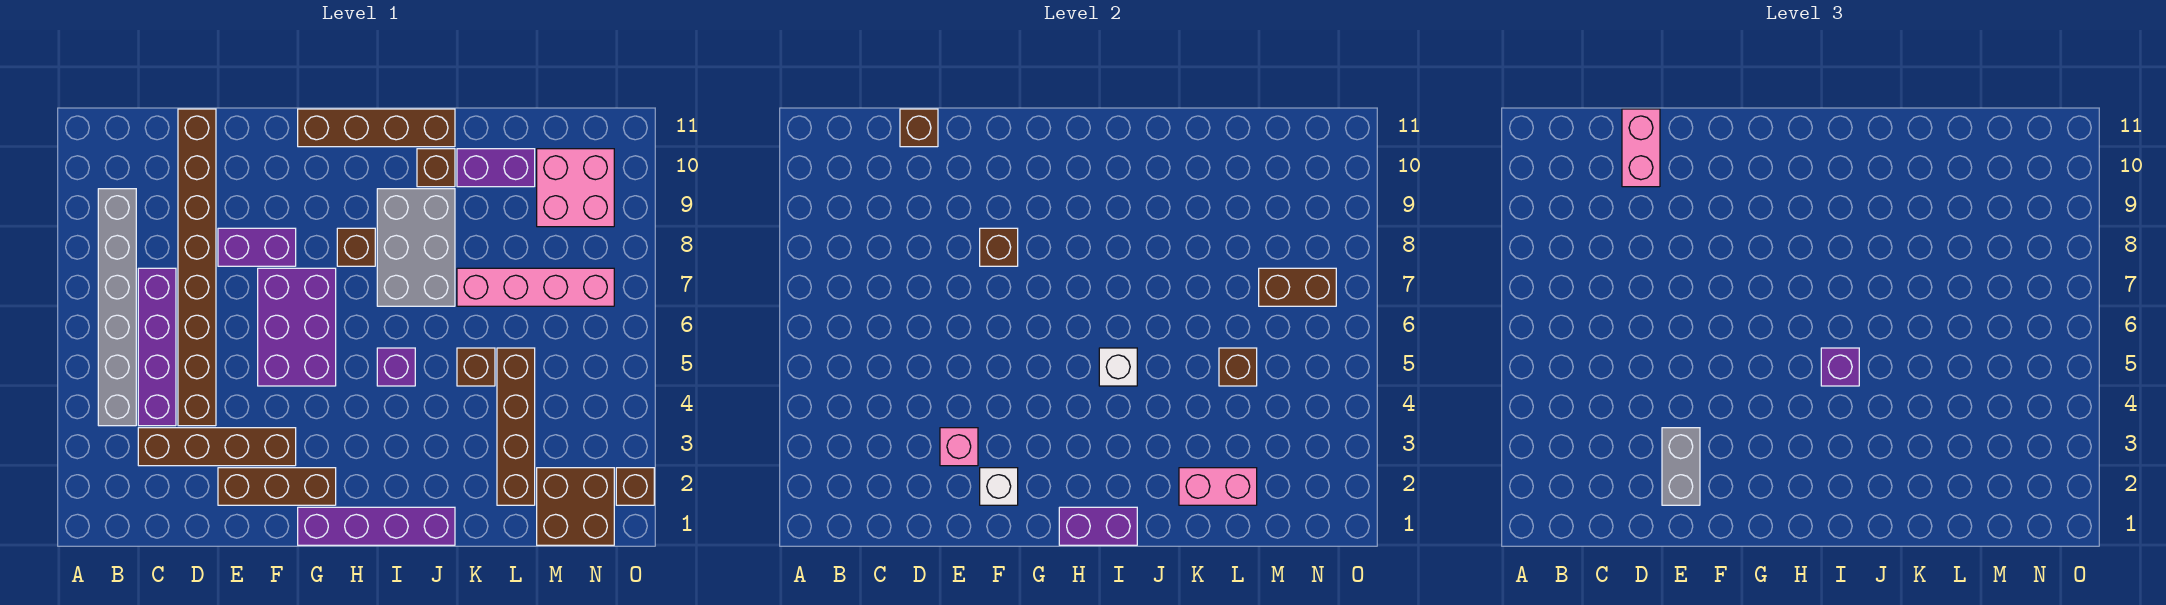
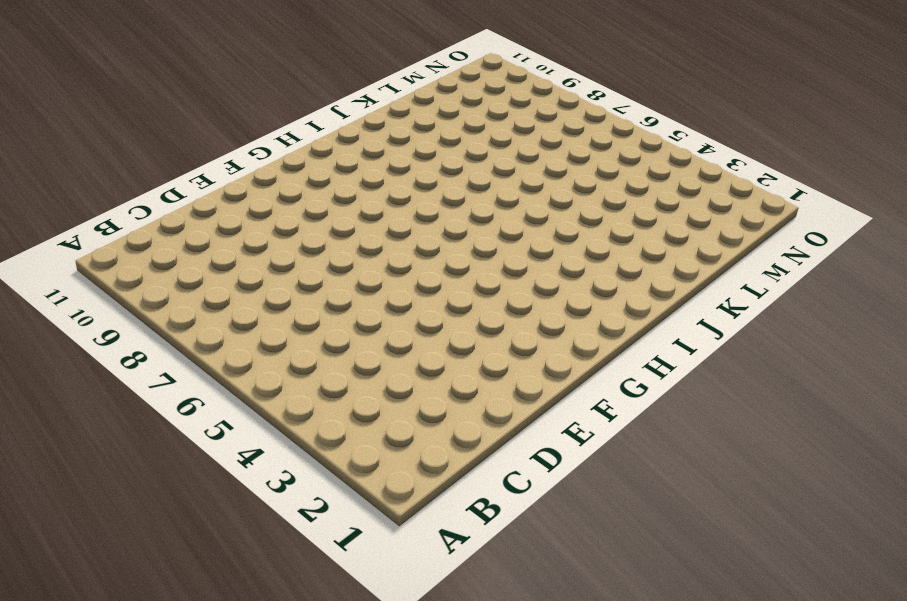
none -> grey brick B4:B9 level 1
none -> brown brick C3:F3 level 1
none -> purple brick C4:C7 level 1
none -> brown brick D4:D11 level 1

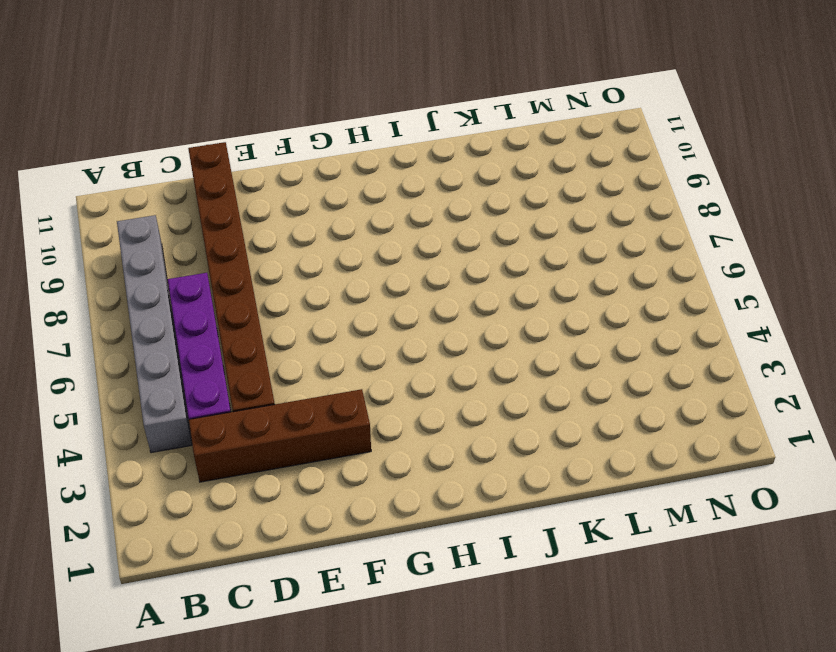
none -> brown brick E2:G2 level 1
none -> purple brick E8:F8 level 1
none -> purple brick F5:G7 level 1
none -> purple brick G1:J1 level 1

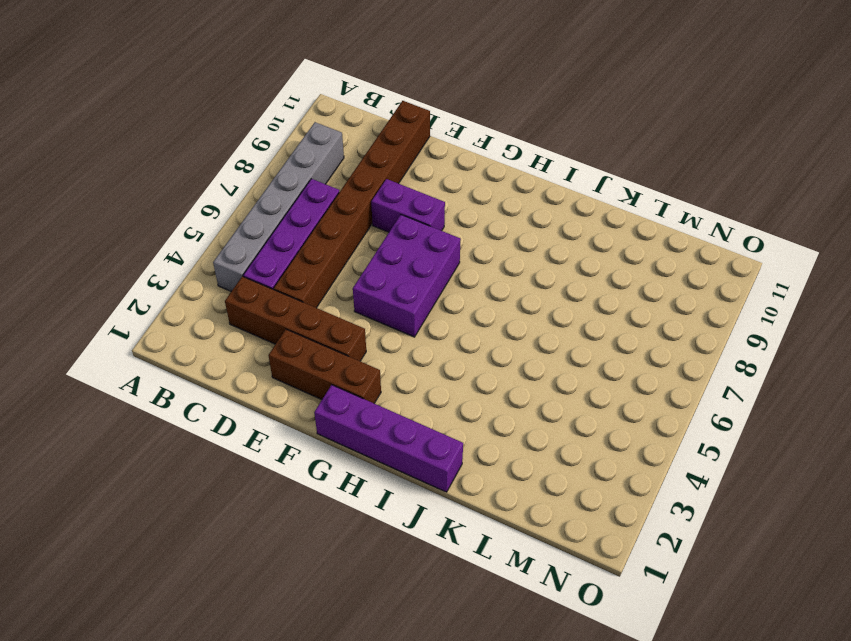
none -> brown brick G11:J11 level 1
none -> brown brick H8 level 1
none -> purple brick I5 level 1
none -> grey brick I7:J9 level 1

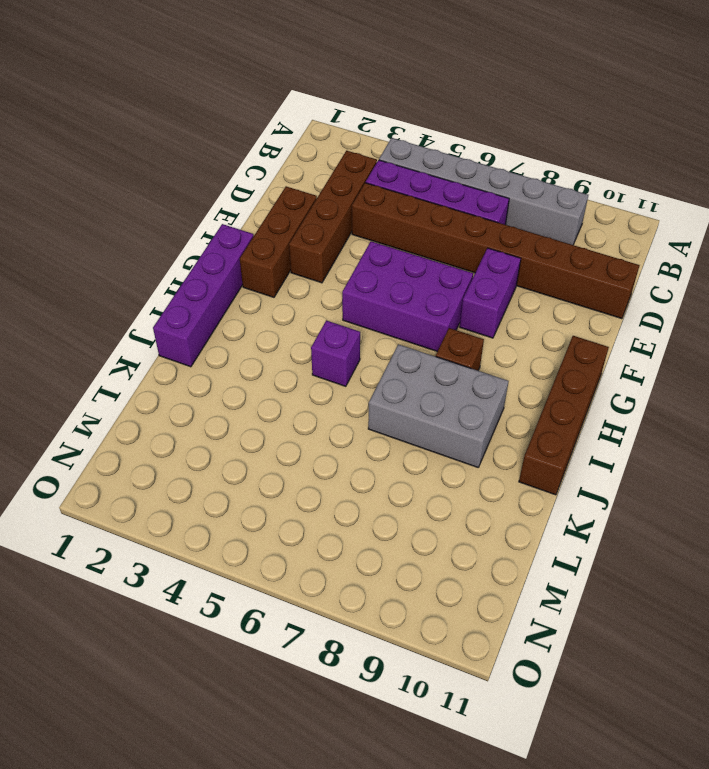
none -> brown brick J10 level 1
none -> brown brick K5 level 1
none -> pink brick K7:N7 level 1
none -> purple brick K10:L10 level 1

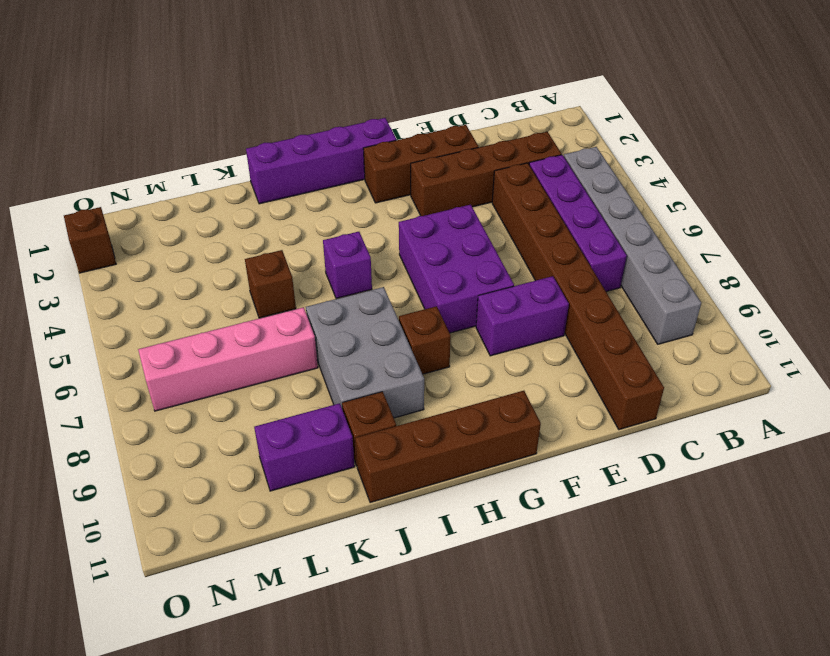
none -> brown brick L2:L5 level 1
none -> brown brick M1:N2 level 1
none -> pink brick M9:N10 level 1
none -> brown brick D11 level 2

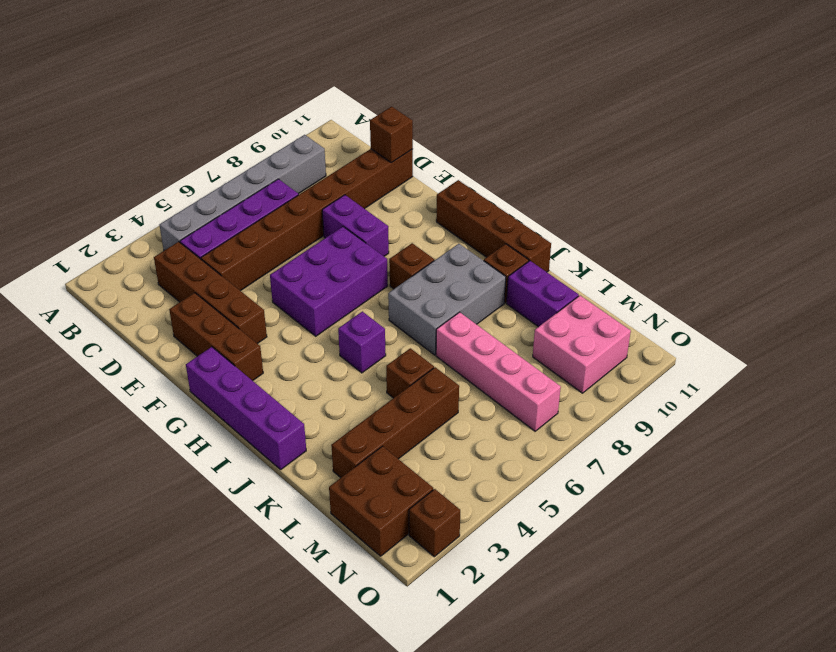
none -> pink brick E3 level 2
none -> white brick F2 level 2
none -> brown brick F8 level 2
none -> purple brick H1:I1 level 2

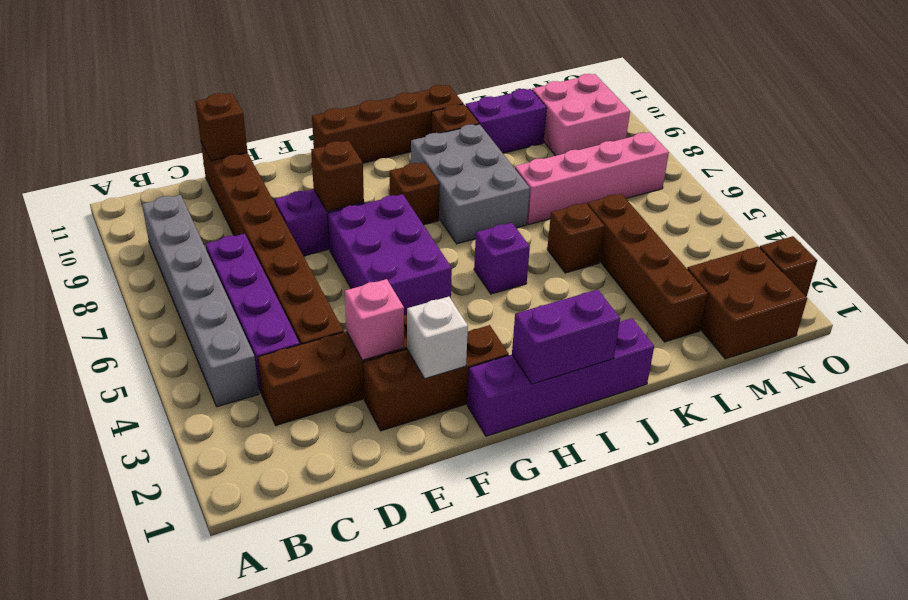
none -> white brick I5 level 2
none -> pink brick K2:L2 level 2
none -> brown brick L5 level 2
none -> brown brick M7:N7 level 2

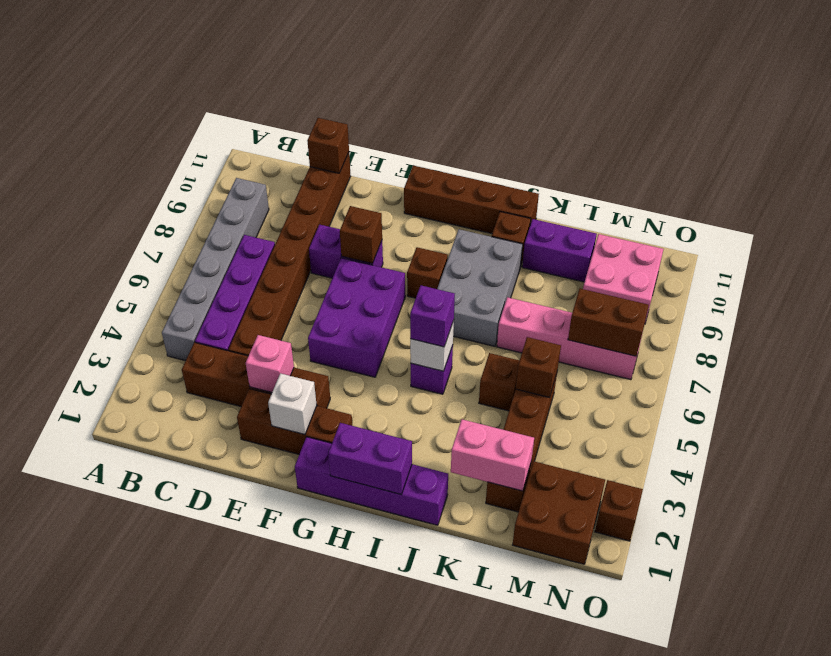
none -> pink brick D10:D11 level 3
none -> grey brick E2:E3 level 3

